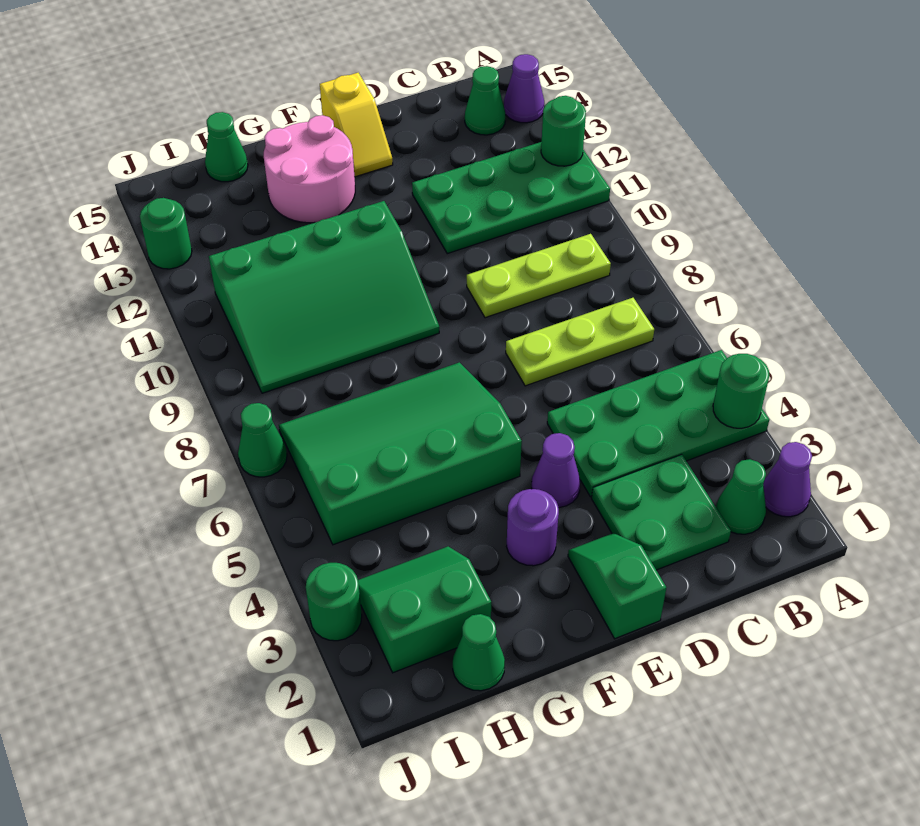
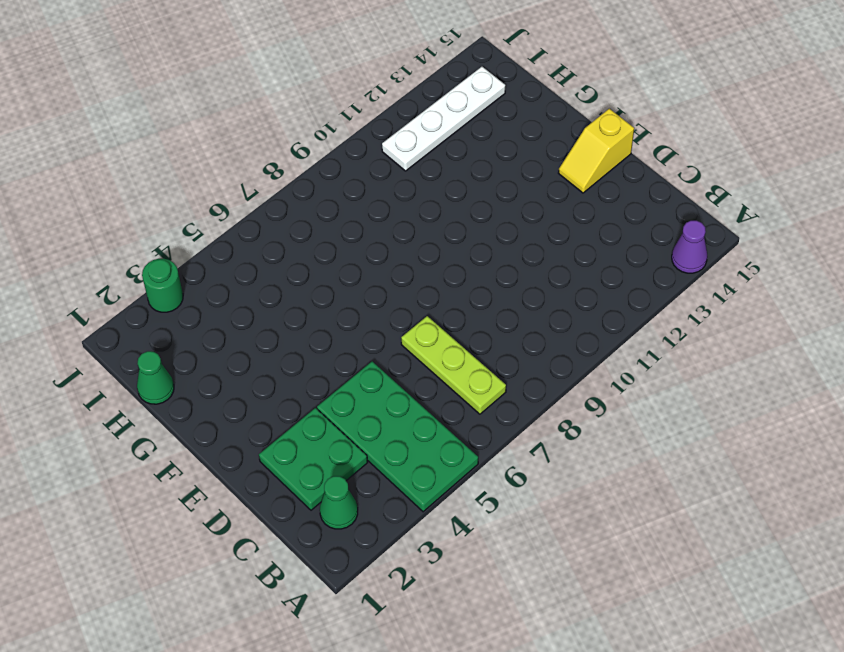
white plate I11:I14 level 1 -> green slope F9:I11 level 1 top 11
none -> purple cone A2 level 1
none -> green plate A11:D12 level 1
none -> lime plate B9:D9 level 1

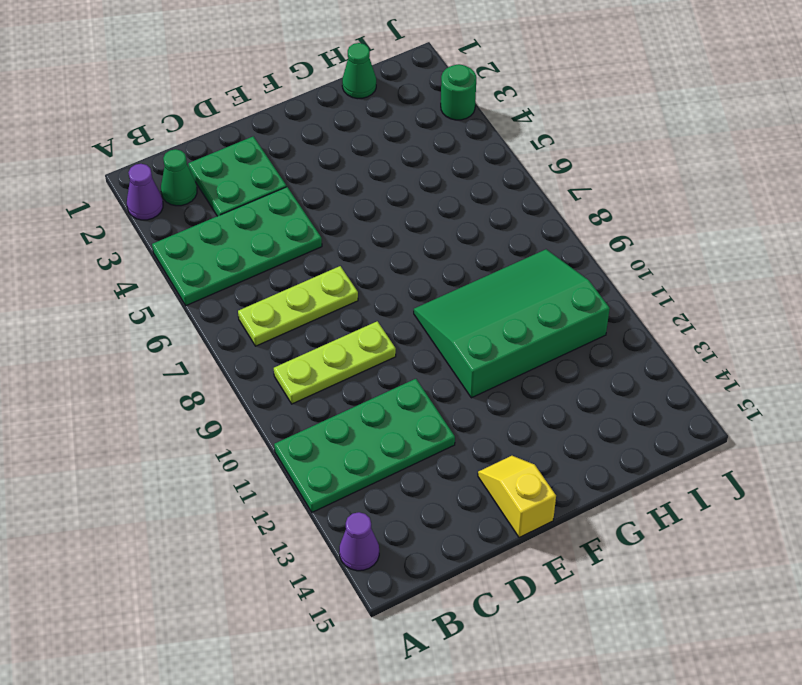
none -> green cone B14 level 1
none -> green slope E1:E2 level 1 top 1
none -> purple cone E4 level 1

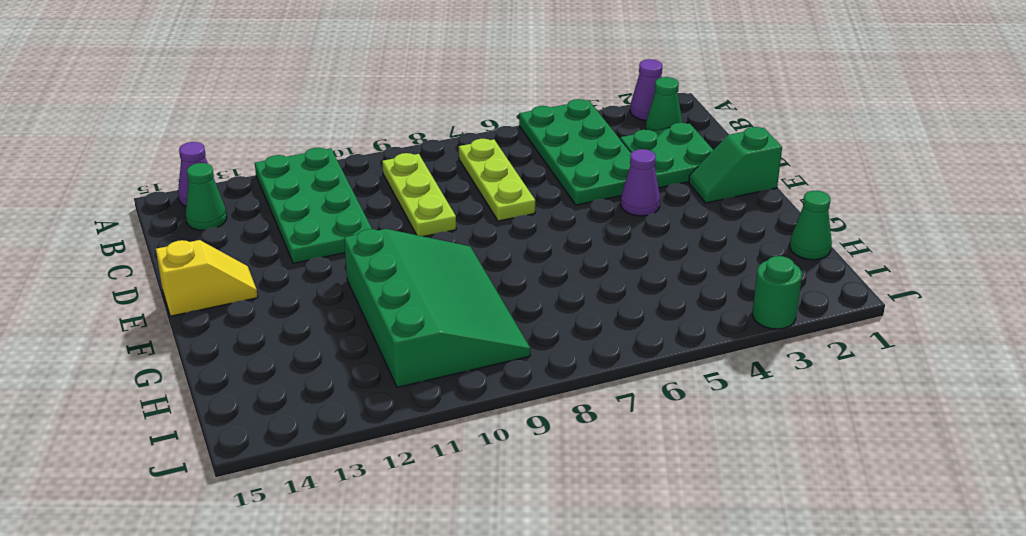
none -> purple round brick F3 level 1
none -> green slope F5:I7 level 1 top 5
none -> pink round brick F13:G14 level 1

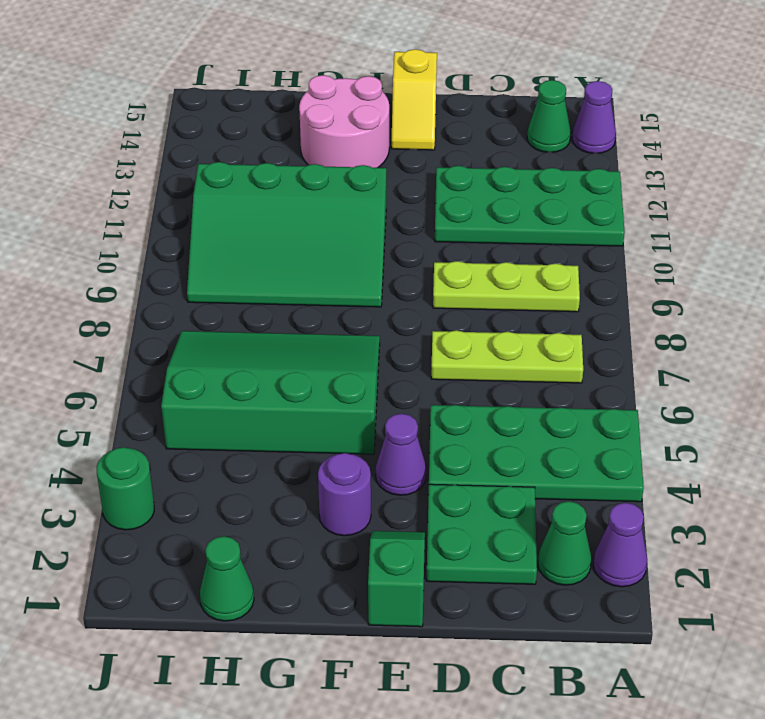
none -> green slope H2:I3 level 1 top 2
none -> green cone H15 level 1
none -> green cone J7 level 1

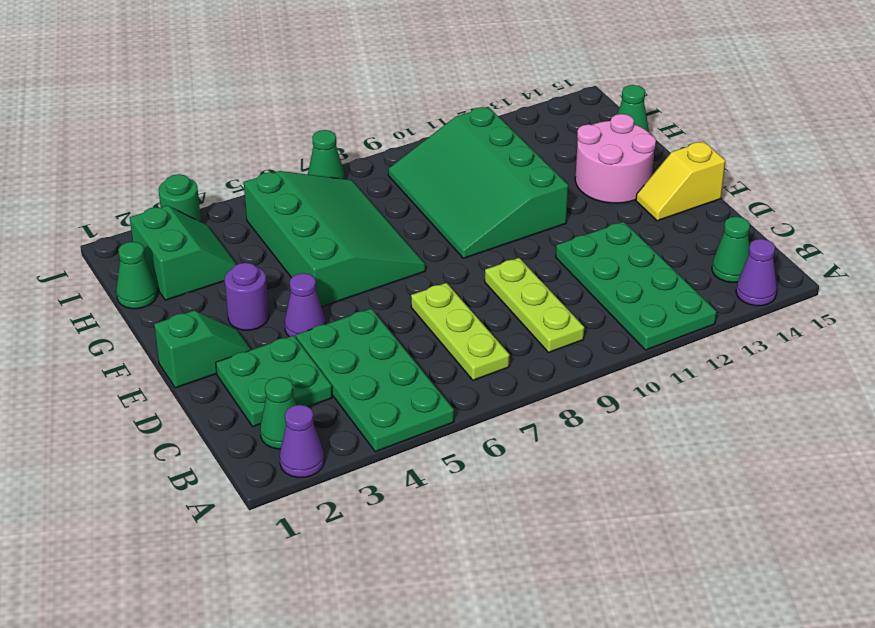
none -> green round brick J13 level 1
none -> green round brick A4 level 2
none -> green round brick A12 level 2

